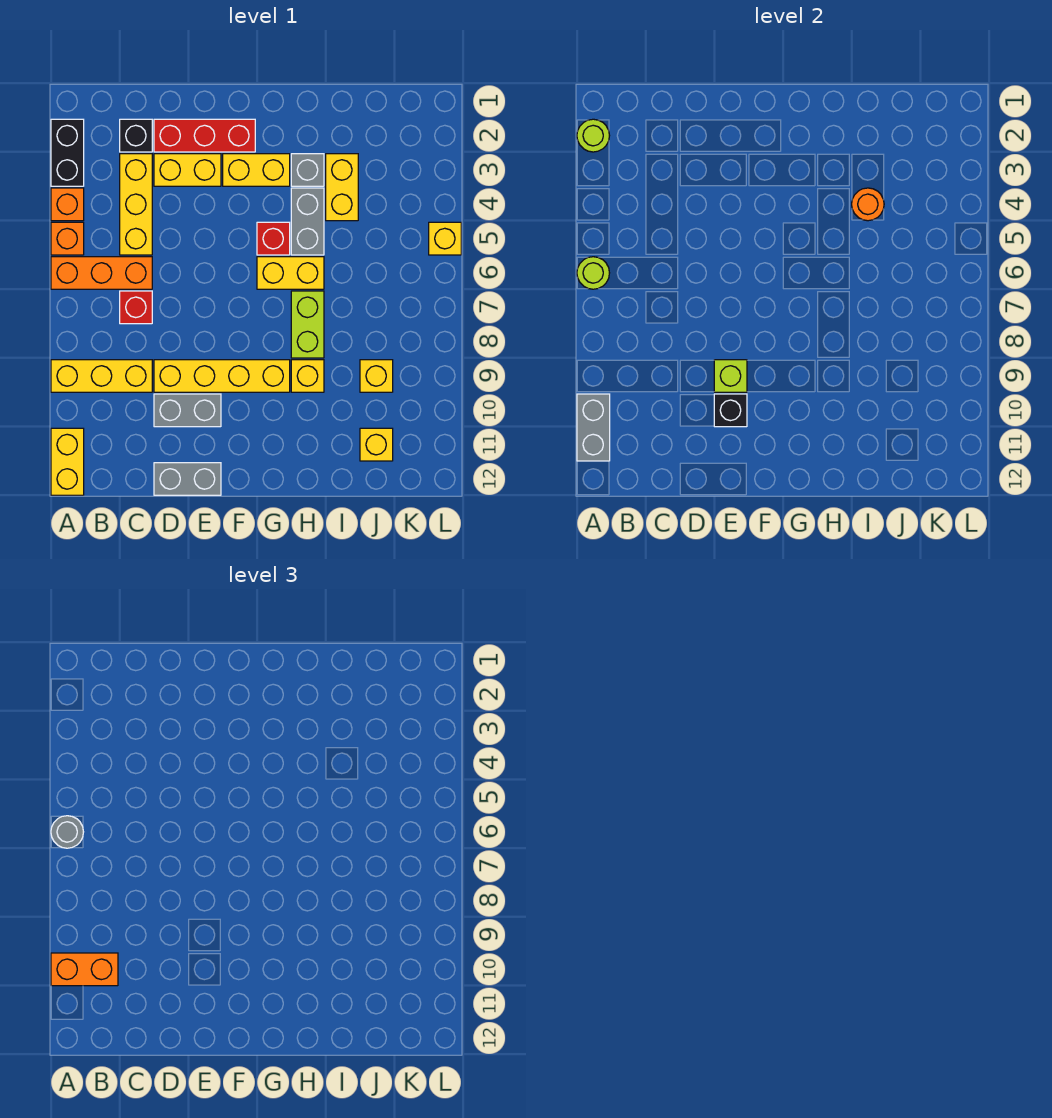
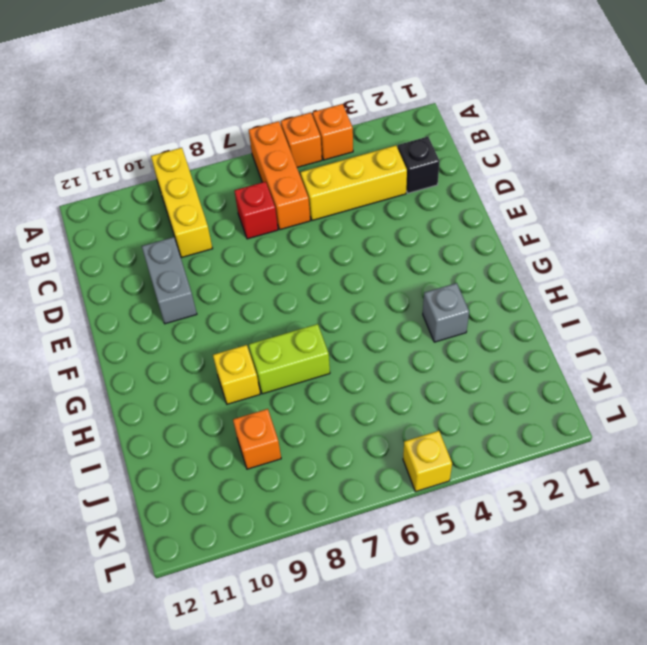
orange brick J9 level 1 -> yellow brick J9 level 1
none -> black brick A2:A3 level 1
none -> yellow brick A11:A12 level 1
none -> red brick D2:F2 level 1
none -> yellow brick D3:E3 level 1

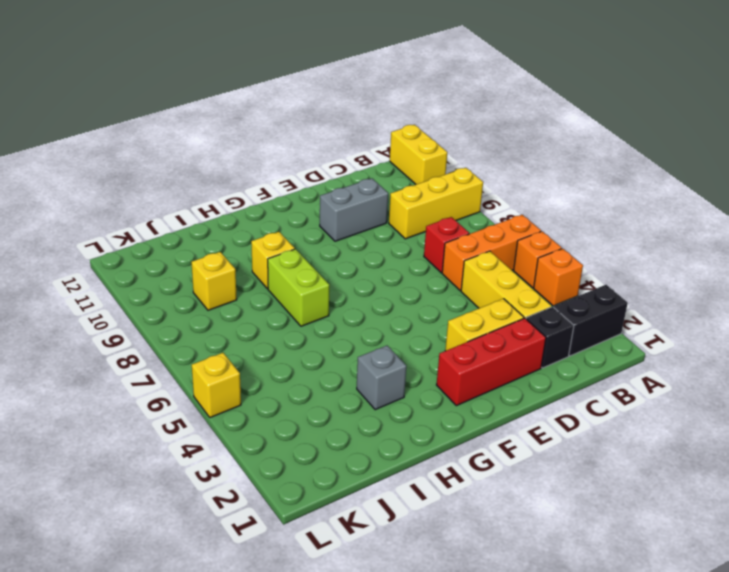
black brick A2:B2 level 1 -> black brick A2:A3 level 1
none -> yellow brick D9:G9 level 1
none -> grey brick D12:E12 level 1
none -> yellow brick F3:G3 level 1
none -> red brick G5 level 1

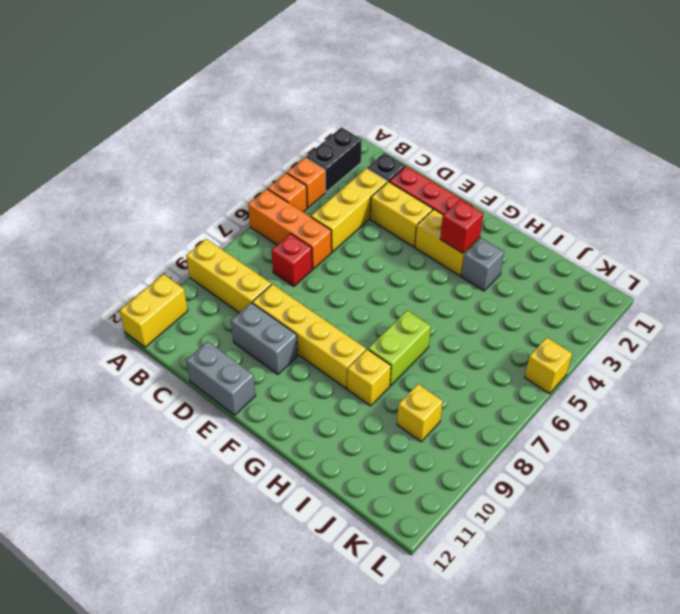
red brick G3 level 2 -> red brick G5 level 1
none -> yellow brick G6:H6 level 1
none -> grey brick H4:H5 level 1
none -> yellow brick I3:I4 level 1
none -> yellow brick J11 level 1

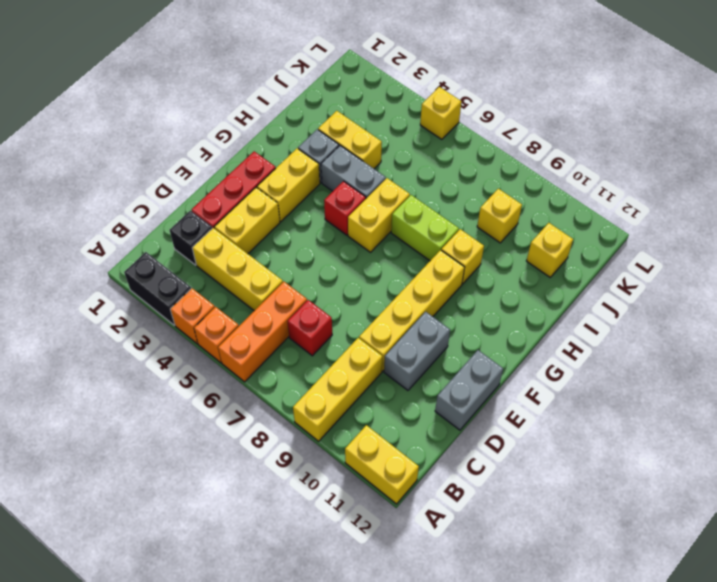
none -> lime round brick A2 level 2
none -> lime round brick A6 level 2
none -> grey brick A10:A11 level 2
none -> lime brick E9 level 2

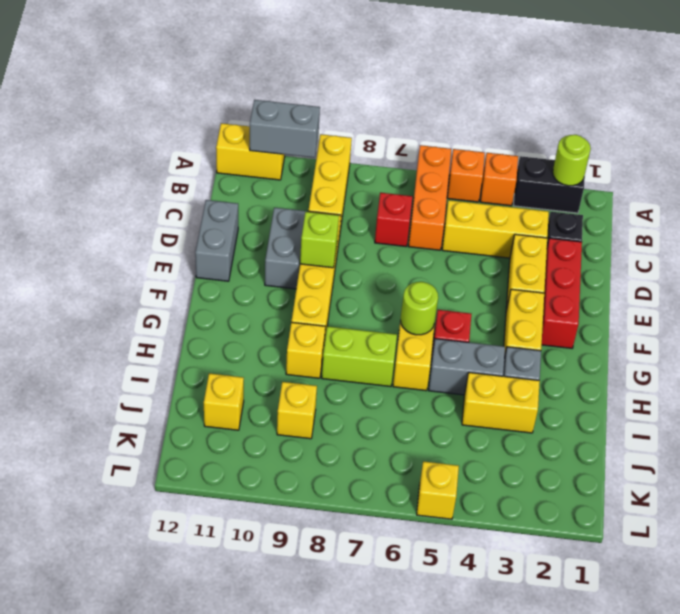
lime round brick G6 level 2 -> lime round brick A6 level 2
none -> black brick E10 level 2
none -> orange round brick I4 level 2
none -> grey round brick A6 level 3
none -> orange brick A10:B10 level 3

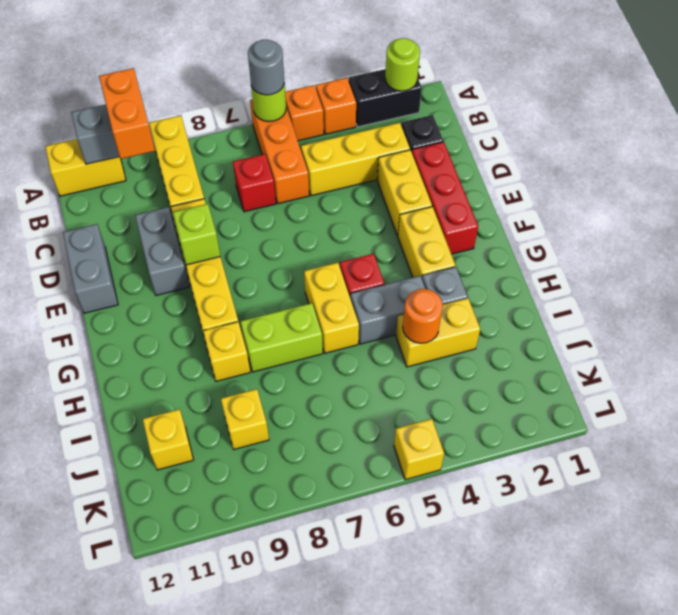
none -> black brick E10 level 2

